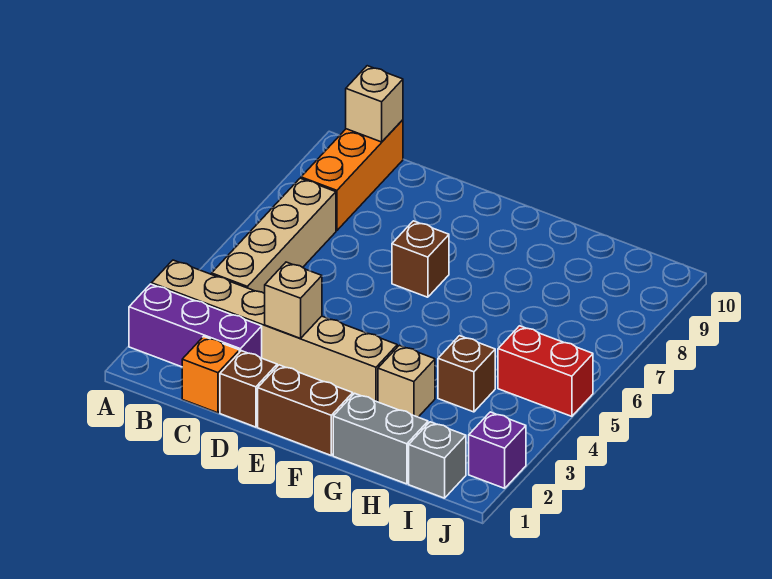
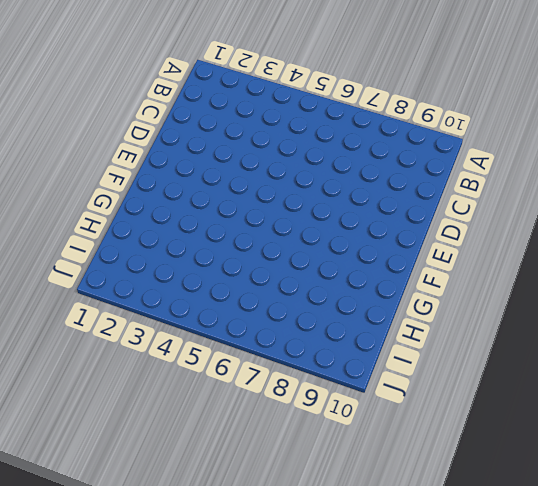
none -> purple brick A2:C2 level 1
none -> tan brick A3:F3 level 1
none -> tan brick B4:B7 level 1

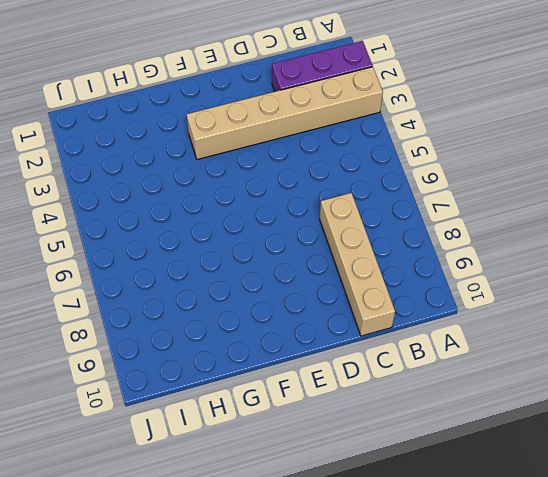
tan brick C7:C10 level 1 -> tan brick B4:B7 level 1
none -> orange brick B8:B10 level 1
none -> orange brick C1 level 1
none -> brown brick D1 level 1

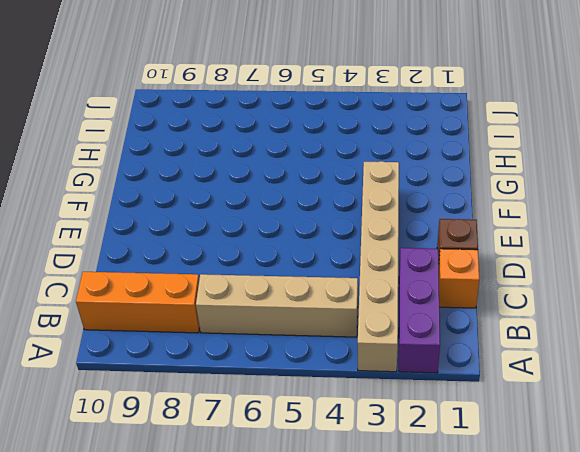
none -> brown brick E1:F1 level 1
none -> brown brick E7 level 1
none -> grey brick G1:H1 level 1

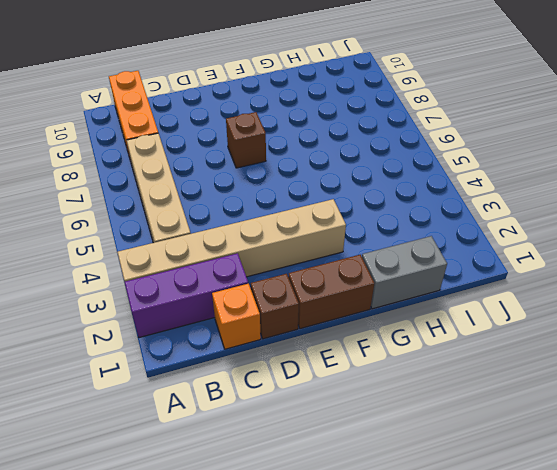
none -> tan brick G3 level 1
none -> brown brick H4 level 1
none -> grey brick I1 level 1

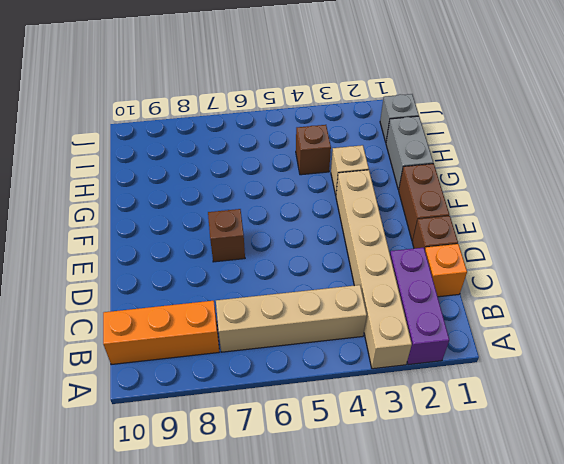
none -> red brick I5:J5 level 1
none -> purple brick J2 level 1
none -> tan brick B10 level 2

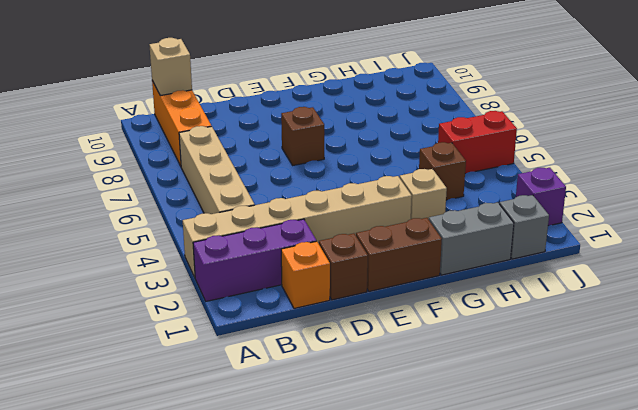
none -> tan brick D3 level 2

